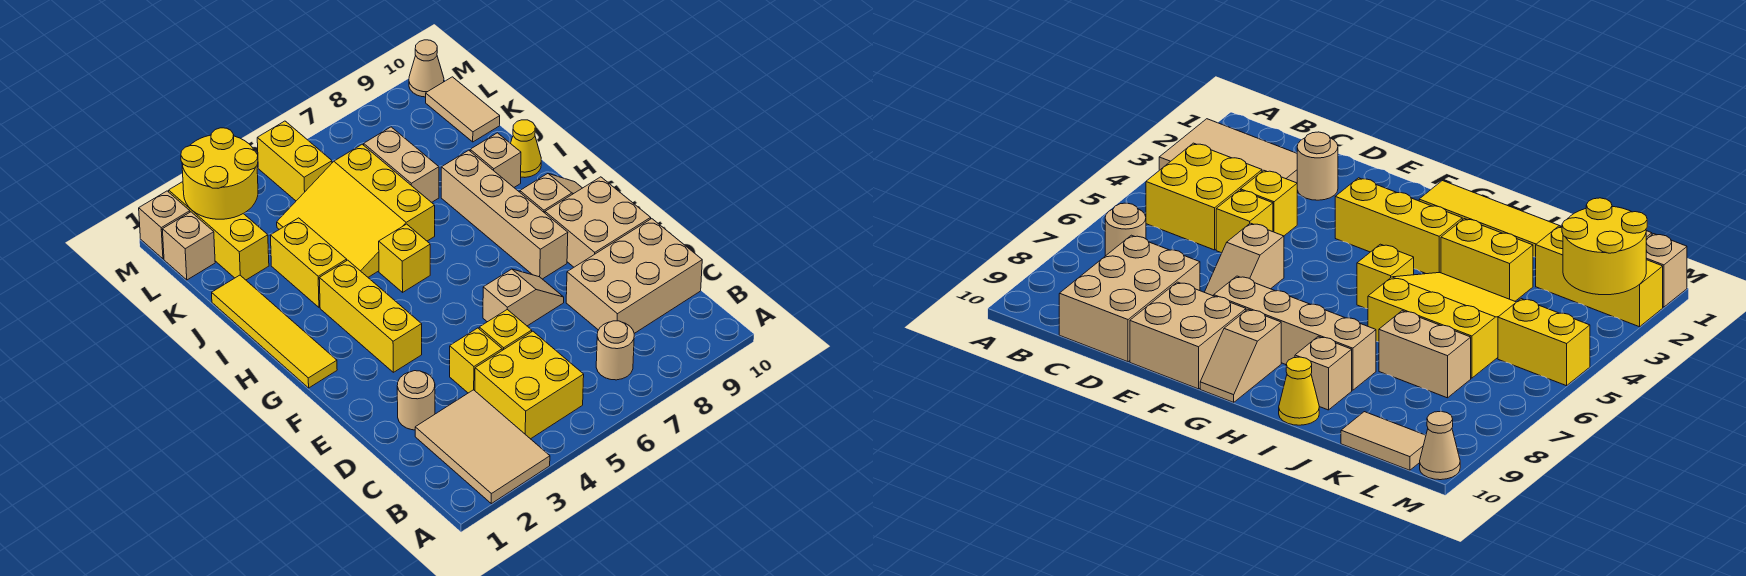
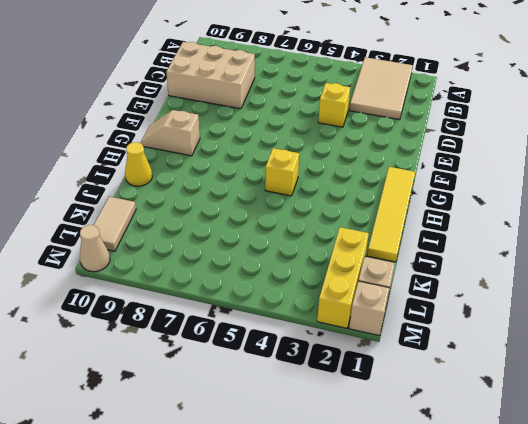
none -> yellow brick B4:C5 level 1
none -> tan round brick B7 level 1
none -> tan round brick D2 level 1

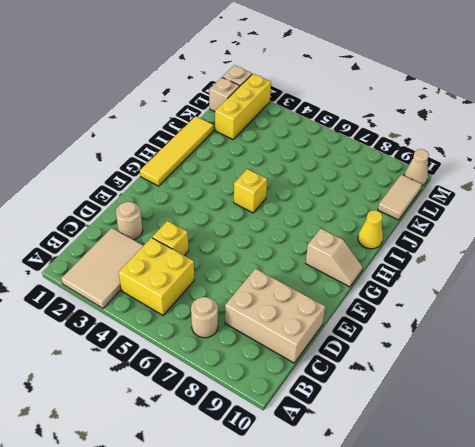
none -> yellow brick D5 level 1
none -> tan slope E6:E7 level 1 top 6
none -> tan brick E9:F10 level 1

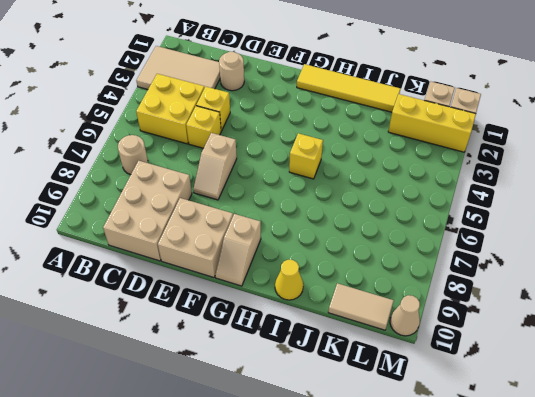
none -> yellow brick F3:H3 level 1
none -> tan brick F8:I8 level 1
none -> yellow brick I3:J3 level 1

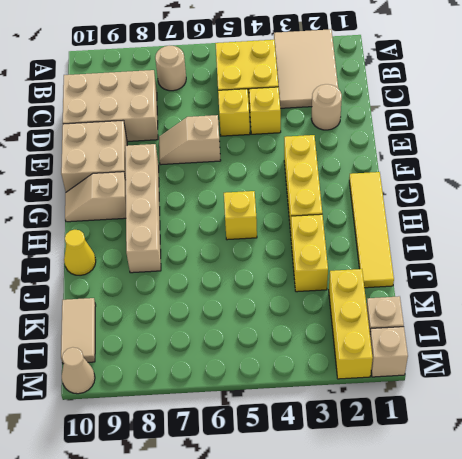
none -> yellow slope I4:K6 level 1 top 6
none -> tan brick I9 level 1
none -> tan brick J7:K7 level 1

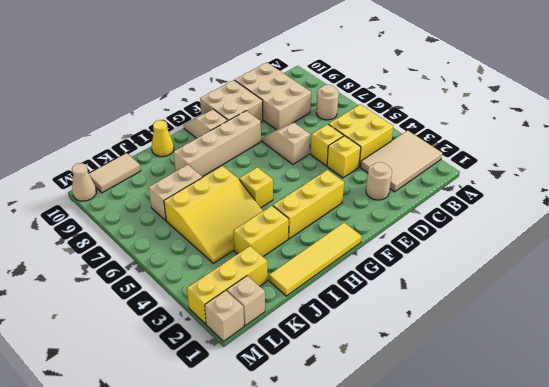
none -> tan brick I9 level 1
none -> yellow brick L5:M5 level 1
none -> yellow round brick L2:M3 level 2

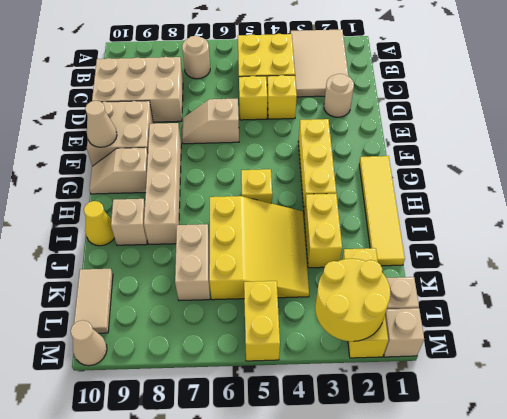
tan cone F10 level 2 -> none

